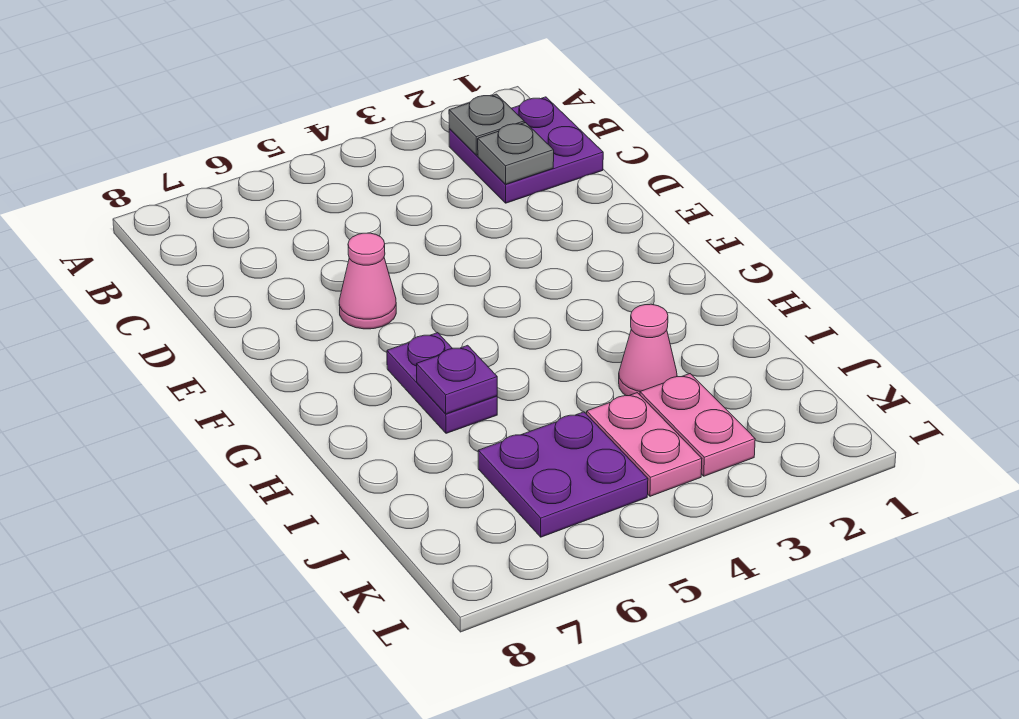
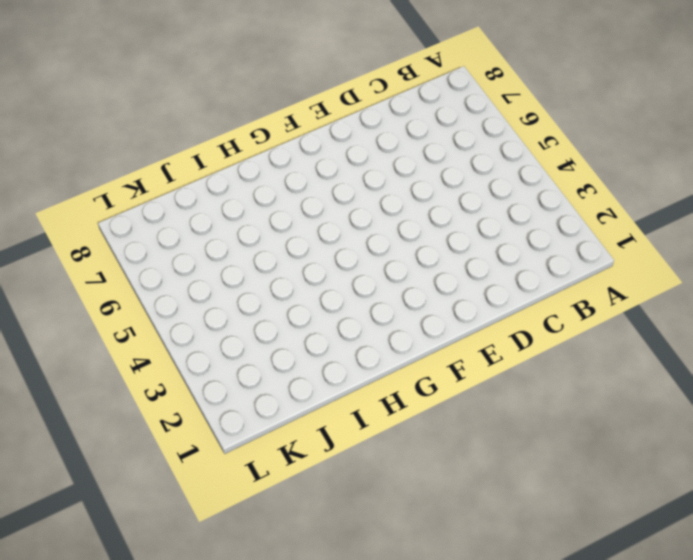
none -> purple plate B1:C2 level 1
none -> pink cone E6 level 1

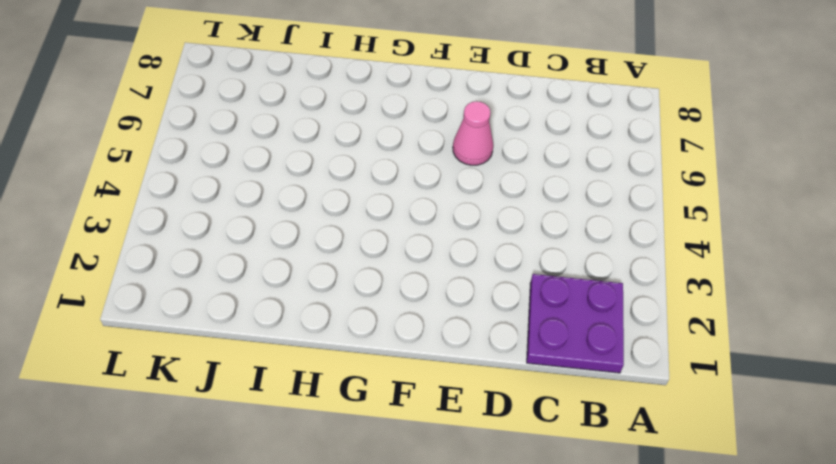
none -> purple plate G6:H6 level 1
none -> pink cone I3 level 1

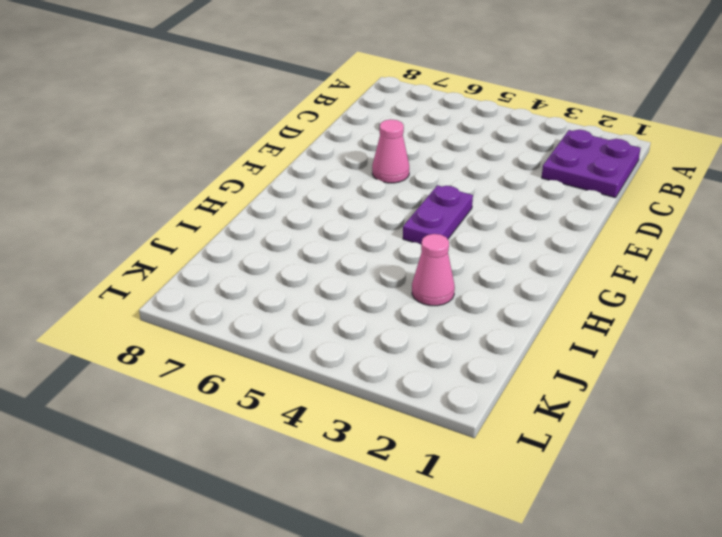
purple plate F4:G4 level 1 -> purple plate G6:H6 level 1
none -> pink plate J3:K3 level 1
none -> pink plate J4:K4 level 1

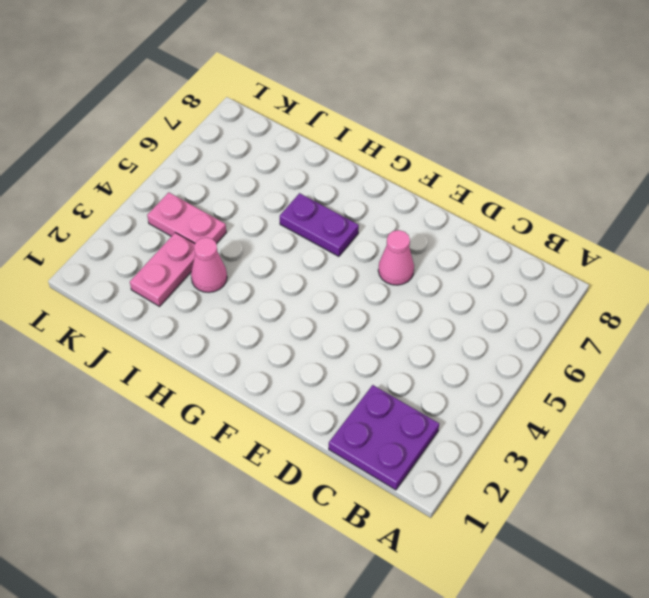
pink plate J2:J3 level 1 -> pink plate J3:K3 level 1
none -> purple plate J5:K6 level 1
none -> grey plate B2 level 2

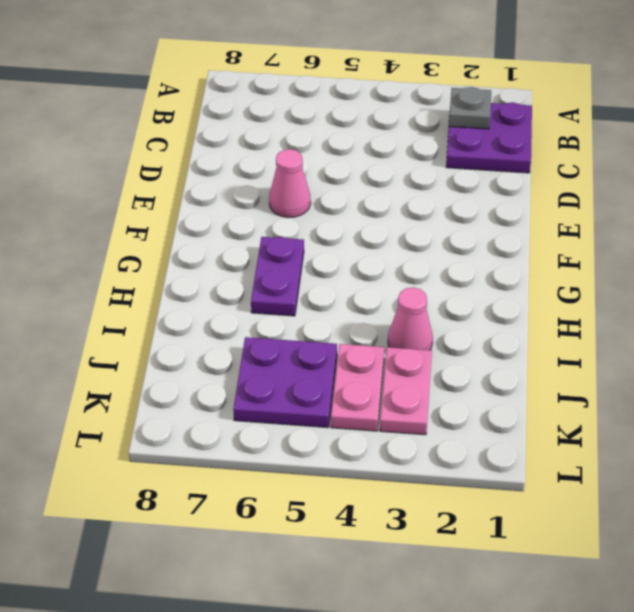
none -> grey plate C2 level 2
none -> purple plate H6 level 2

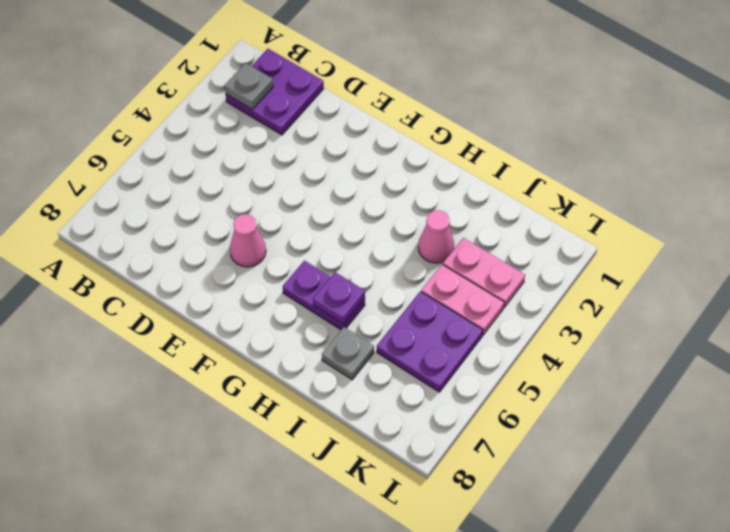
grey plate I7 level 1 -> grey plate C2 level 2

